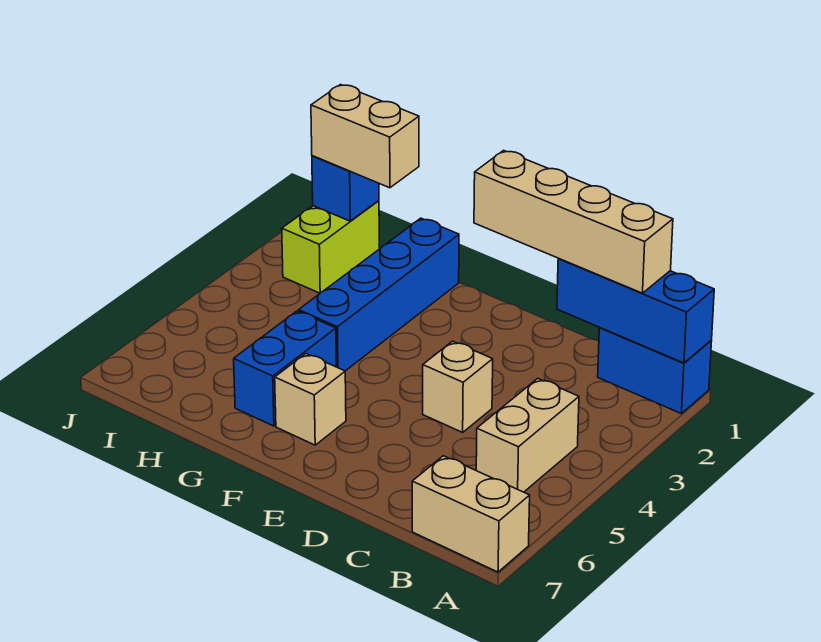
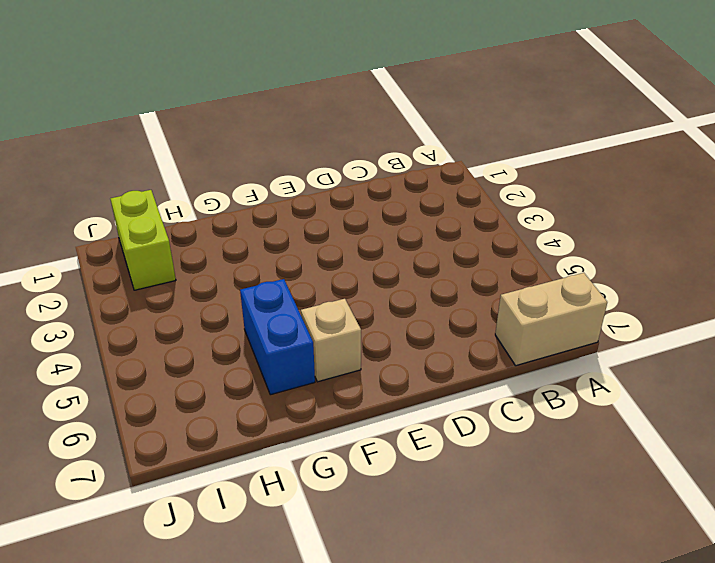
none -> blue brick A1:B1 level 1
none -> tan brick B4:B5 level 1
none -> tan brick D4 level 1

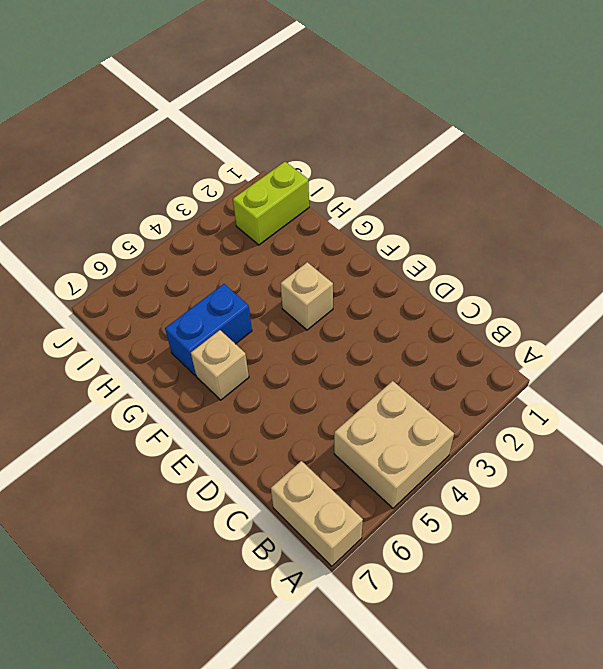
tan brick A4:B5 level 1 -> tan brick B4:B5 level 1
tan brick F3 level 1 -> tan brick D4 level 1
none -> blue brick A1:B1 level 1
none -> blue brick G1:G4 level 1
none -> blue brick A1:C1 level 2

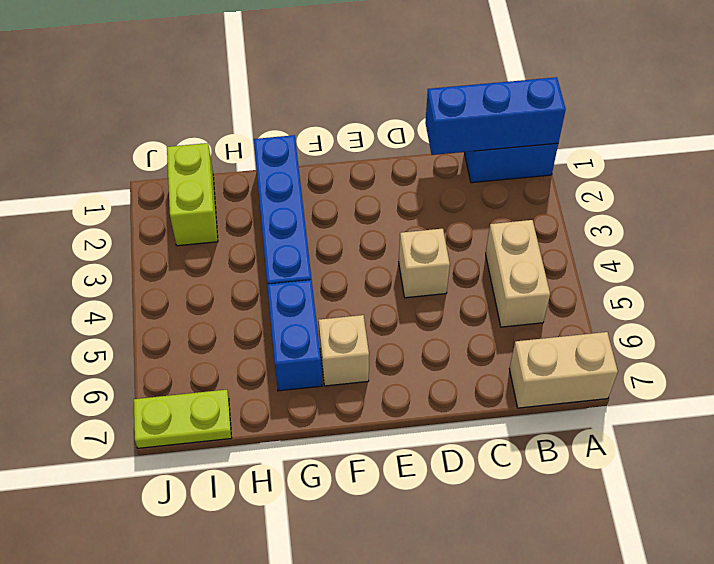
lime plate I7:J7 level 1 -> none
none -> blue brick I1 level 2
none -> tan brick B1:E1 level 3
none -> tan brick H1:I1 level 3

